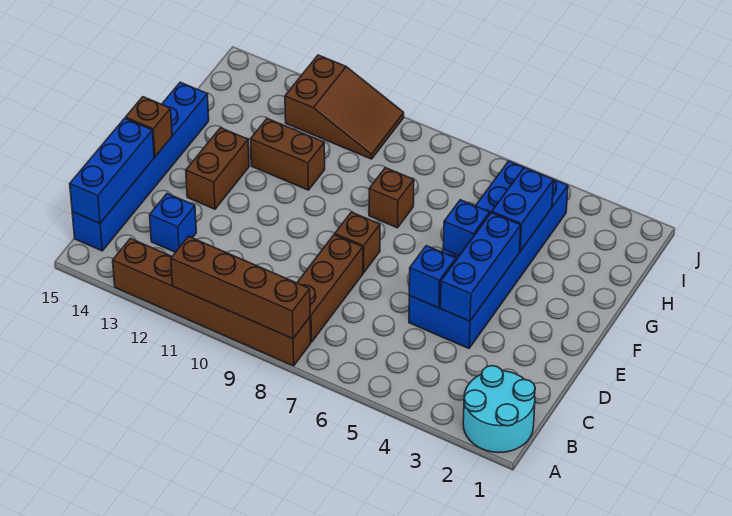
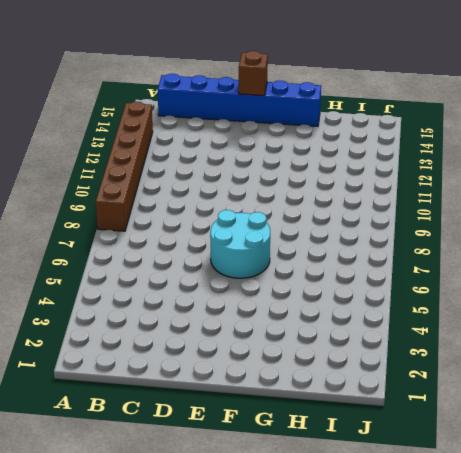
cyan round brick E6:F7 level 1 -> cyan round brick A1:B2 level 1
none -> brown brick B8:D8 level 1
none -> blue brick C13 level 1
none -> blue brick D4:I5 level 1

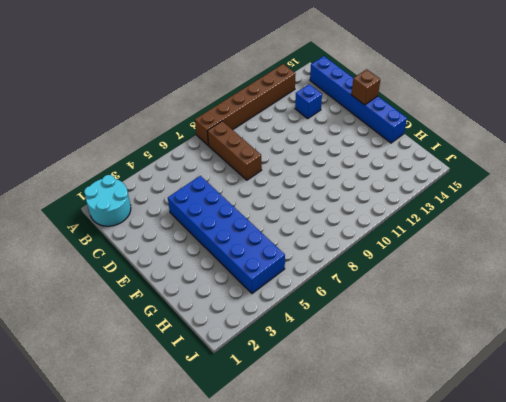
none -> brown brick E8 level 1
none -> brown brick E13:F13 level 1
none -> brown brick G8 level 1

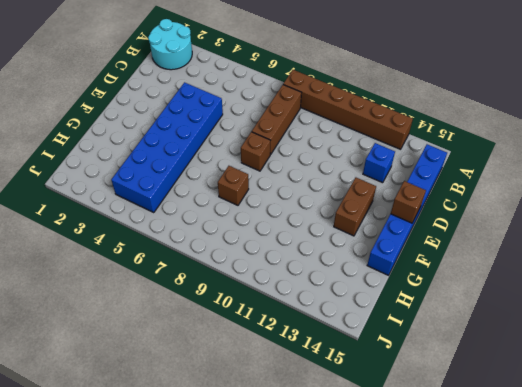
none -> brown brick G11:G12 level 1
none -> brown slope I10:J12 level 1 top 12
none -> brown brick A8:A11 level 2

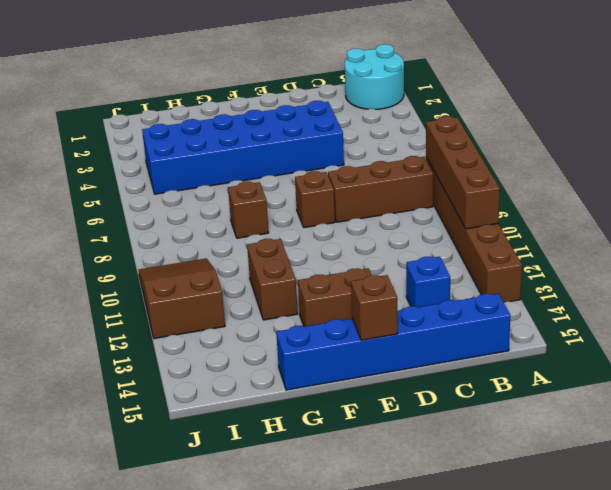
none -> blue brick B15:D15 level 2
none -> blue brick D4:F4 level 2
none -> blue brick D5 level 2

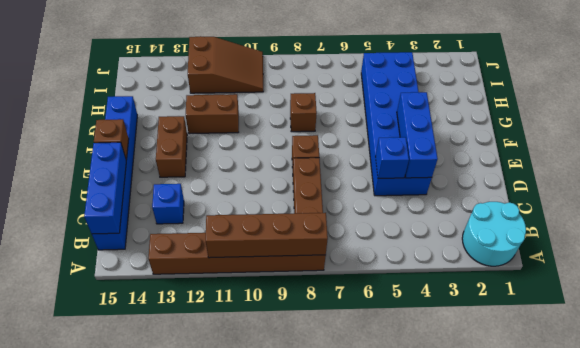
none -> blue brick F5 level 2
none -> blue brick G4:H4 level 2

